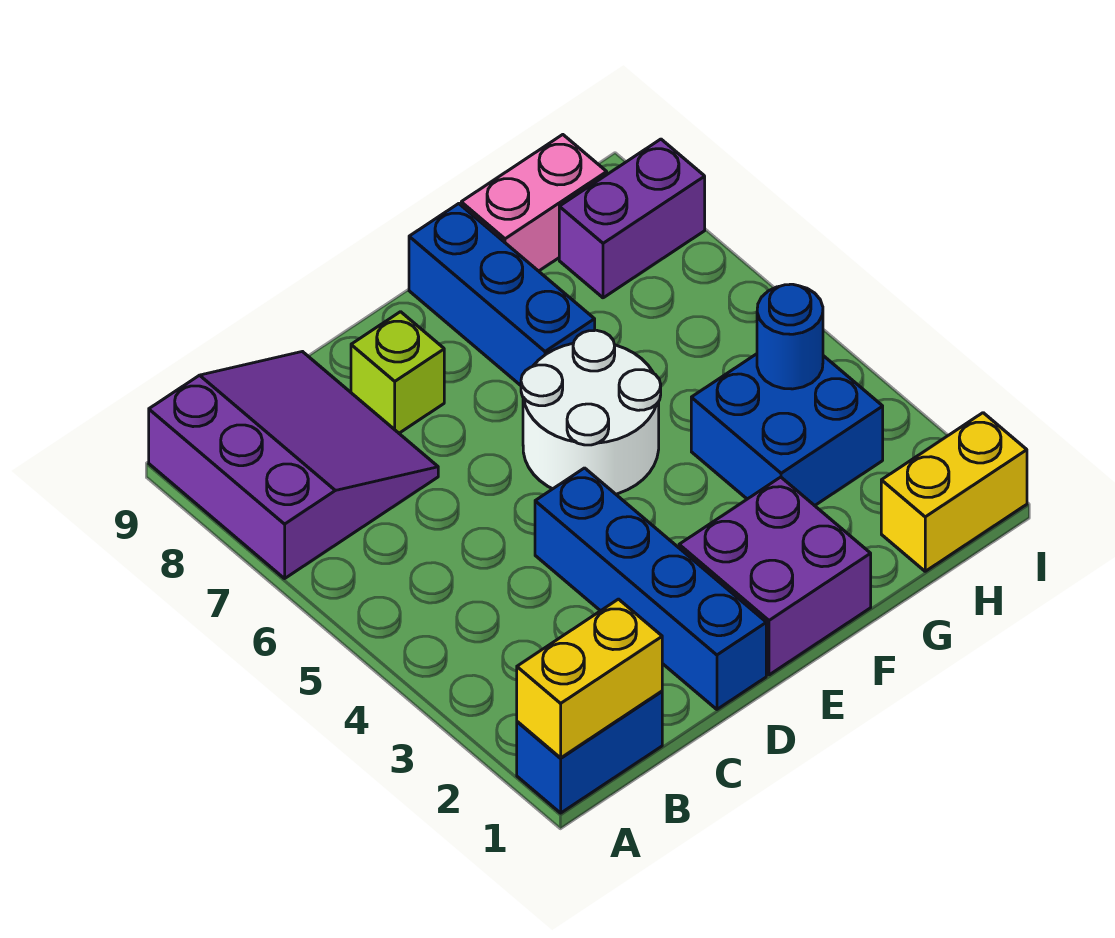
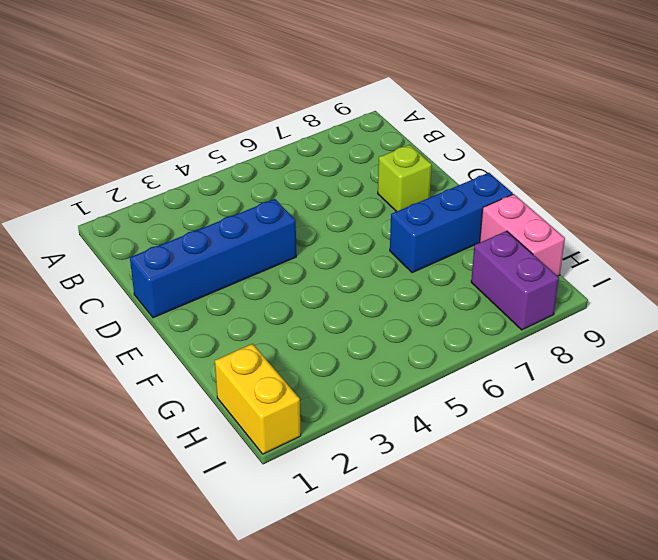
none -> blue brick A1:B1 level 1
none -> purple slope A7:C9 level 1 top A
none -> purple brick E1:F2 level 1

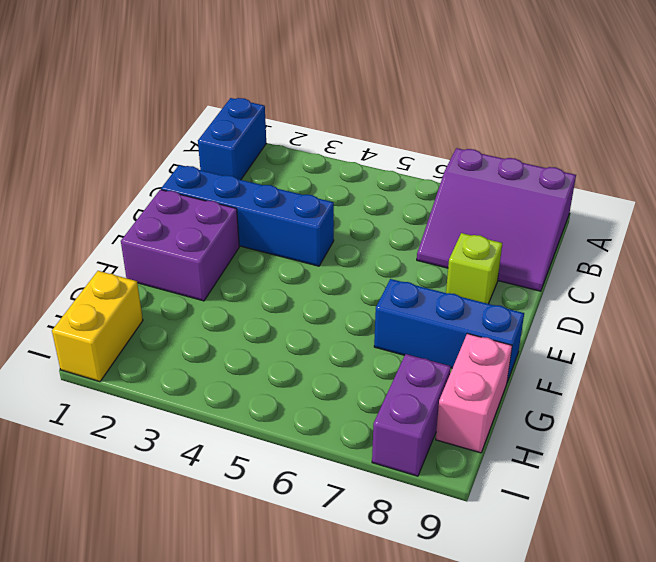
none -> white round brick E5:F6 level 1
none -> blue brick G3:H4 level 1
none -> yellow brick A1:B1 level 2

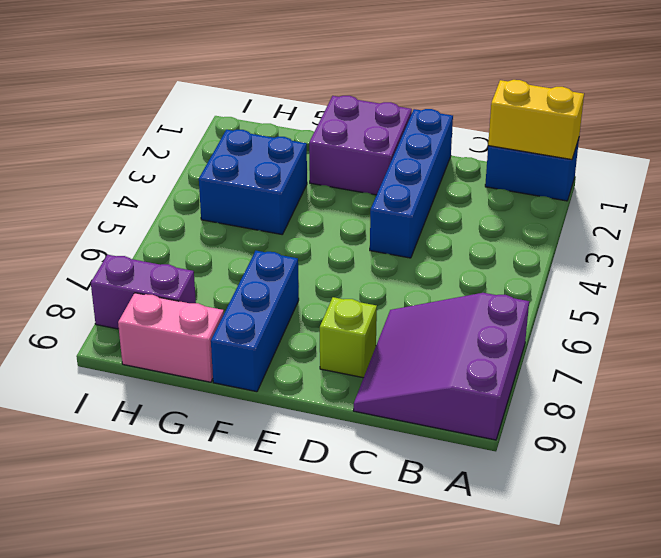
none -> white round brick E5:F6 level 1
none -> yellow brick H1:I1 level 1
none -> blue round brick H4 level 2

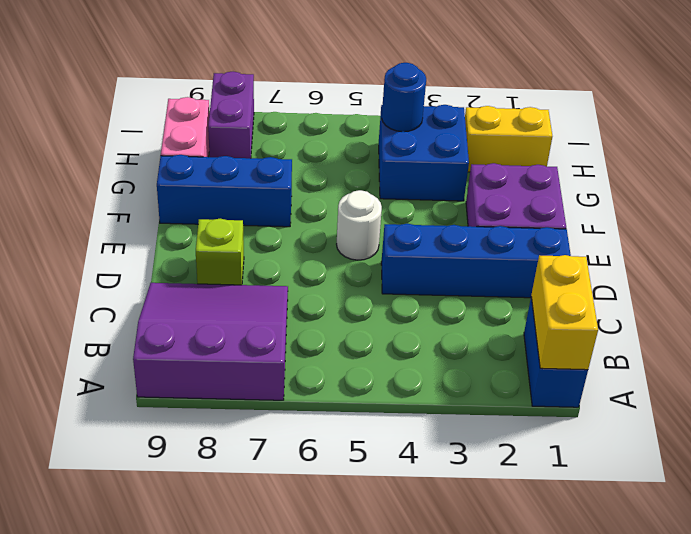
white round brick E5 level 1 -> white round brick E5:F6 level 1
yellow brick H1:H2 level 1 -> yellow brick H1:I1 level 1

